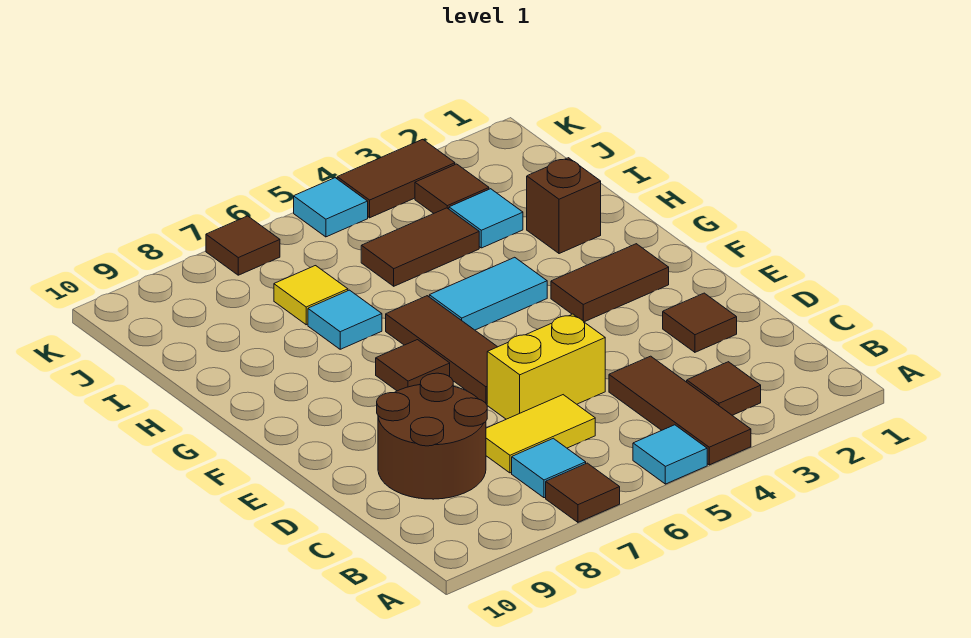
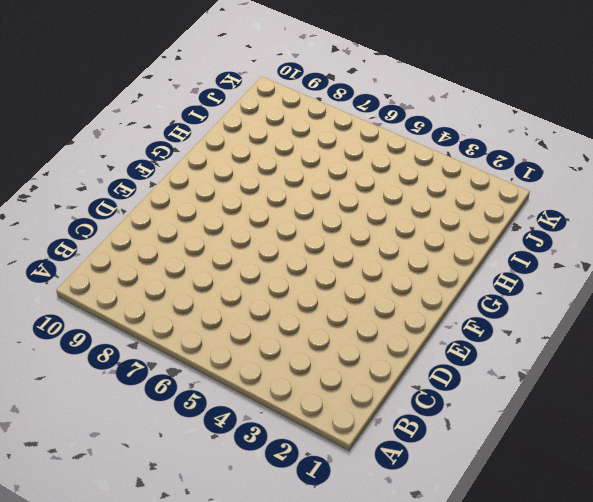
none -> brown tile A4:C4 level 1
none -> cyan tile A5 level 1
none -> brown tile A7 level 1

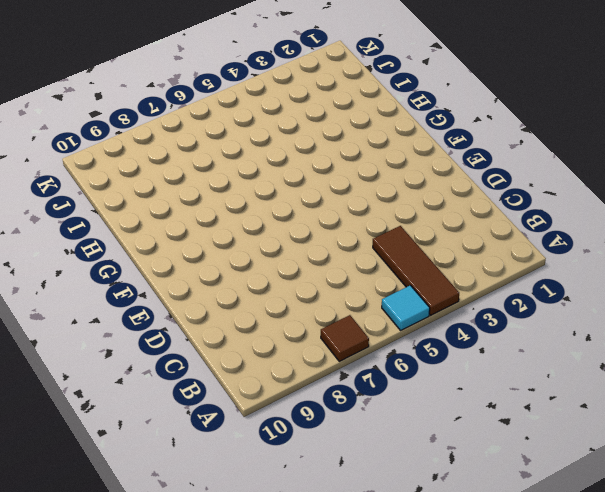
none -> brown tile B3 level 1
none -> cyan tile B7 level 1
none -> yellow tile C6:C7 level 1

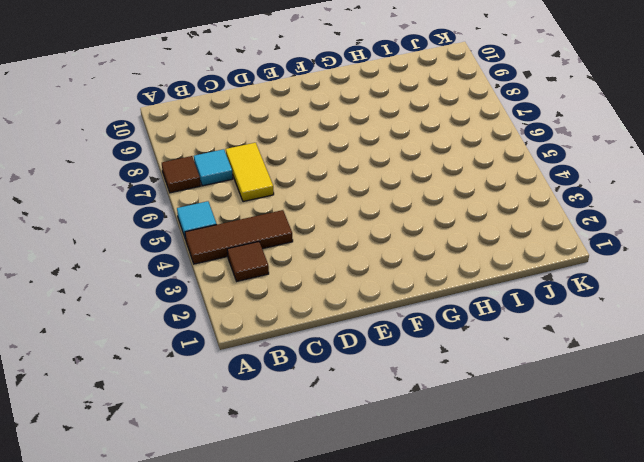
none -> brown round brick C8:D9 level 1
none -> brown tile D2 level 1
none -> yellow brick D5:D6 level 1

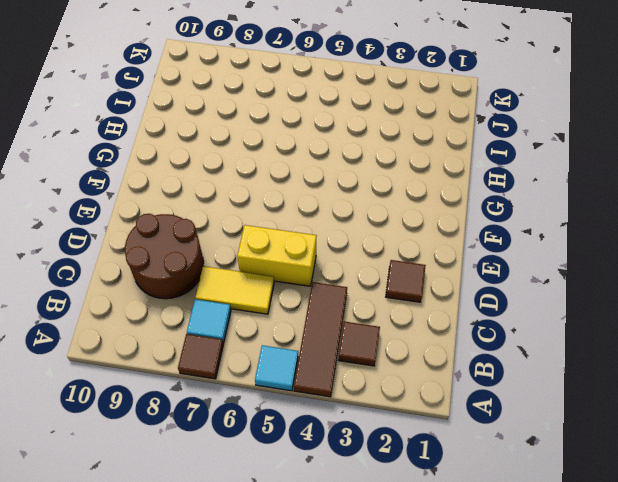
none -> brown tile E6:G6 level 1
none -> brown tile F2:F3 level 1
none -> brown tile F7 level 1

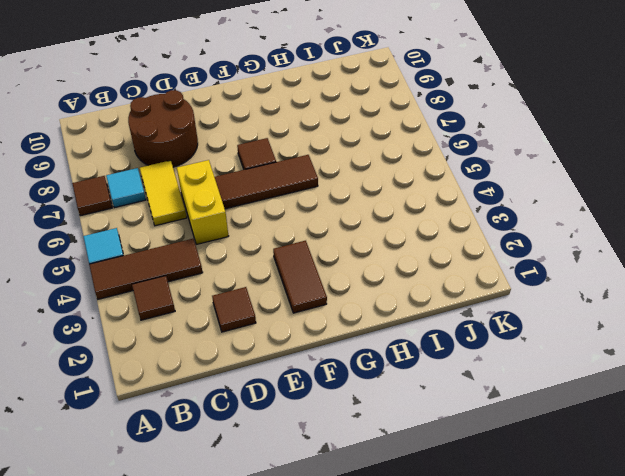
none -> cyan tile G4:G5 level 1
none -> brown brick H2 level 1
none -> cyan tile H7 level 1

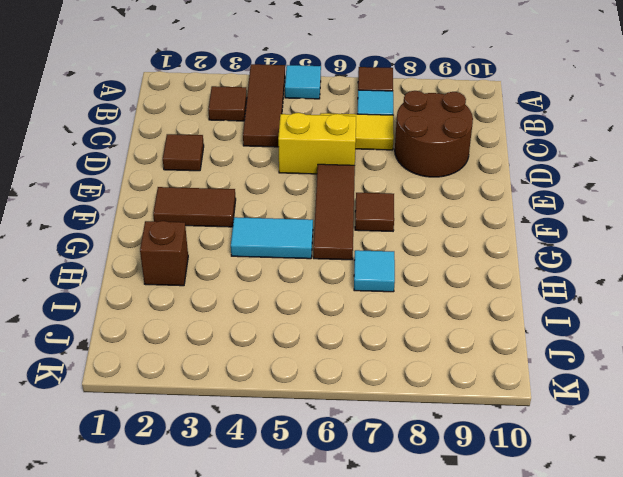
none -> cyan tile I3 level 1
none -> brown tile I4:I5 level 1
none -> yellow tile I7 level 1

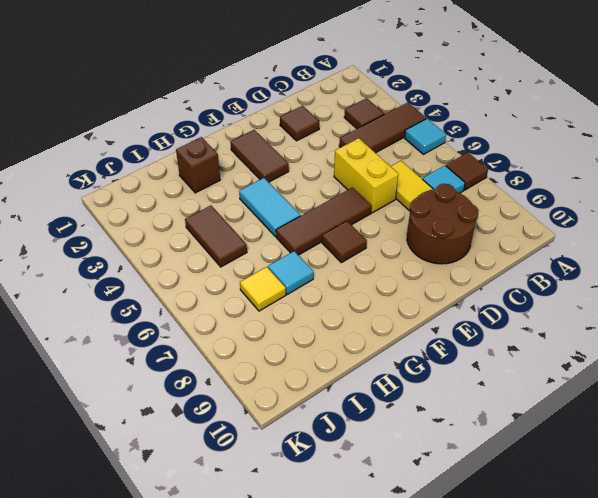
none -> cyan tile I3 level 1
none -> brown tile J3 level 1
none -> brown tile K3:K4 level 1

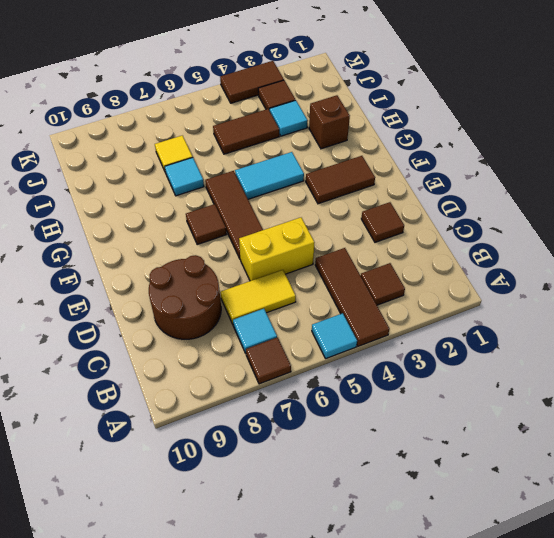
none -> cyan tile K5 level 1
none -> brown tile K7 level 1

